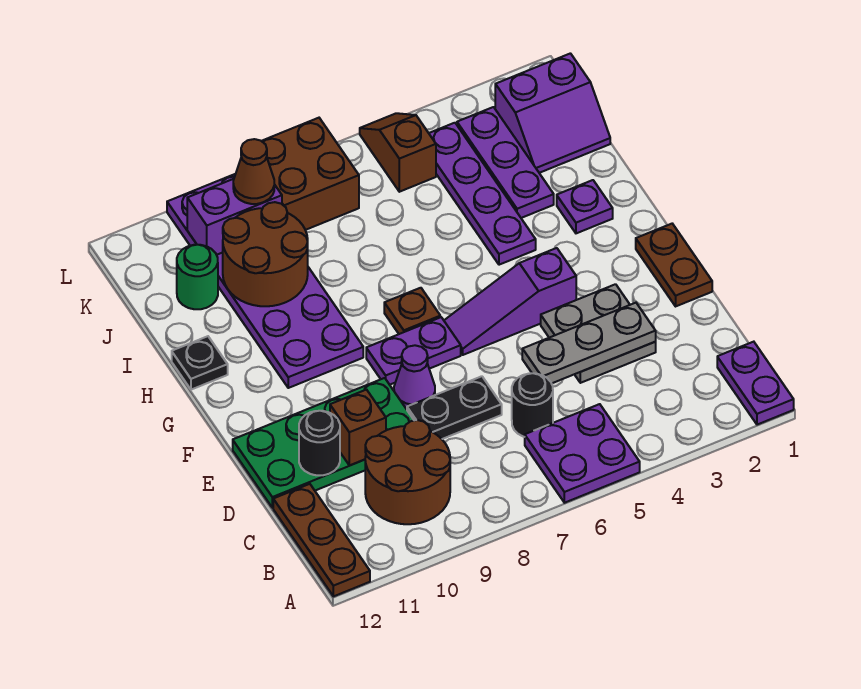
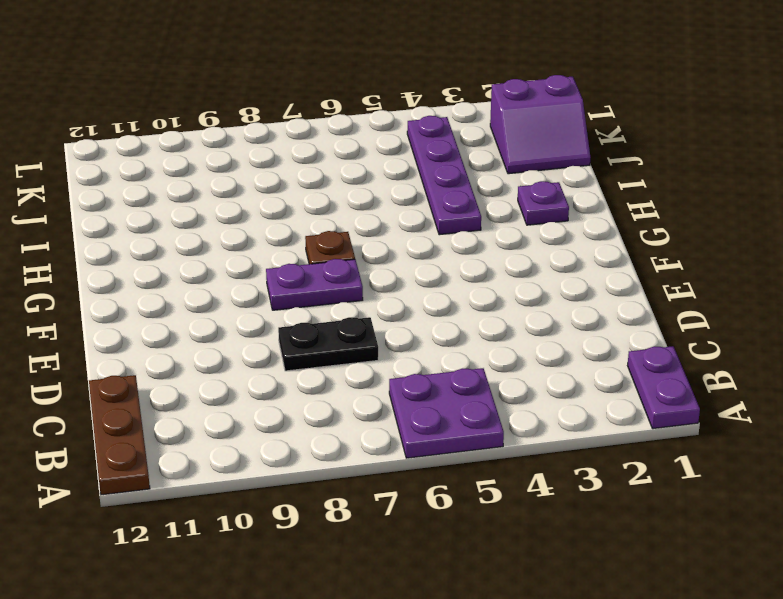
none -> brown round brick B9:C10 level 1
none -> black round brick C6 level 1
none -> grey plate D3:E4 level 1

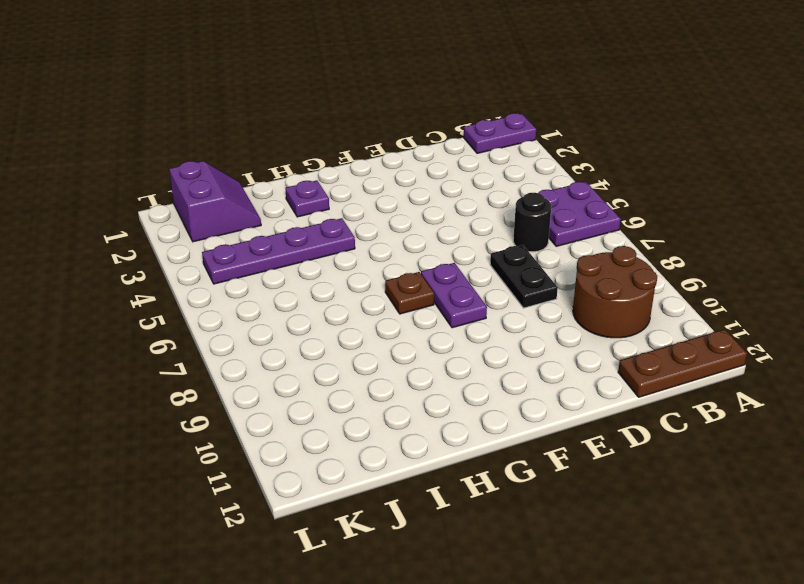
none -> grey plate D3:E4 level 1
none -> green plate D9:E12 level 1
none -> brown plate E1:F1 level 1

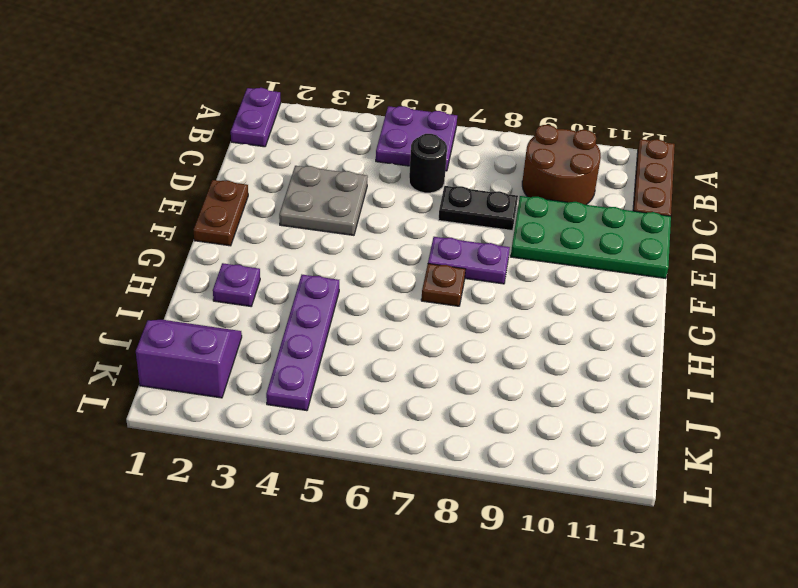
none -> purple cone E8 level 1
none -> purple slope F4:F6 level 1 top 4
none -> purple plate G9:L10 level 1

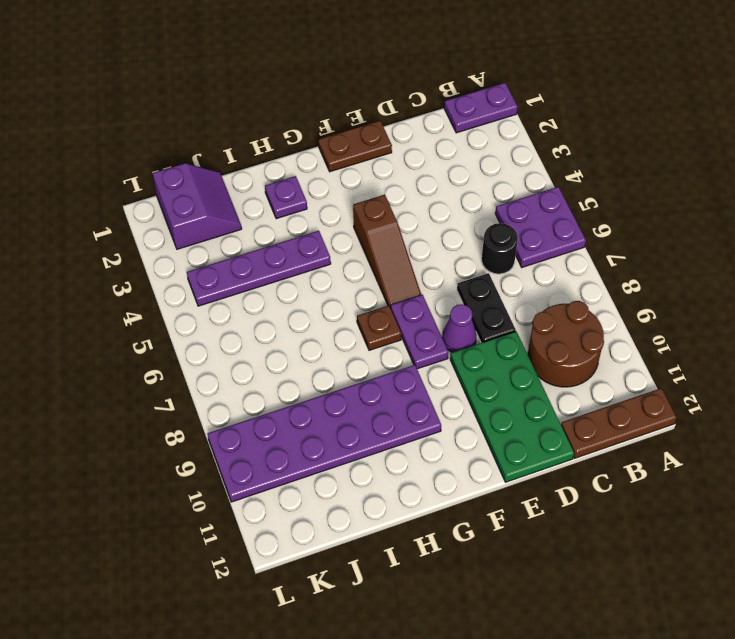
brown slope F4:F6 level 1 top 4 -> purple slope F4:F6 level 1 top 4
none -> grey plate D3:E4 level 1
none -> black plate H12 level 1
none -> purple plate I3:K3 level 1

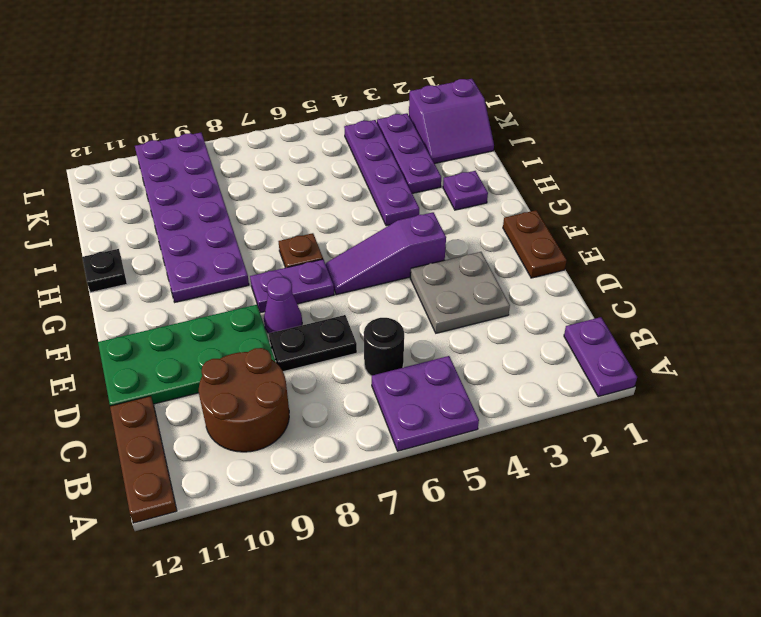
none -> green round brick J11 level 1
none -> brown slope K5:L5 level 1 top K
none -> brown brick K7:L8 level 1

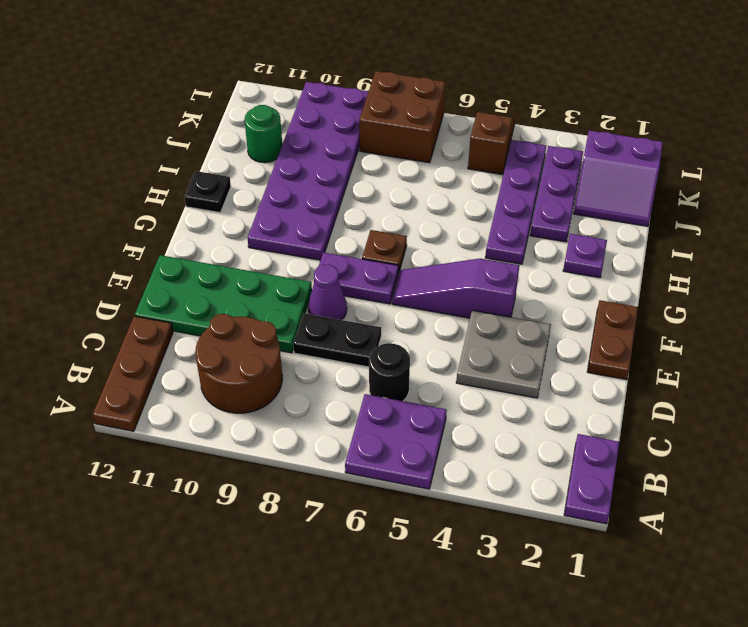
none -> grey plate D3:D5 level 2
none -> brown brick D10 level 2
none -> black round brick D11 level 2

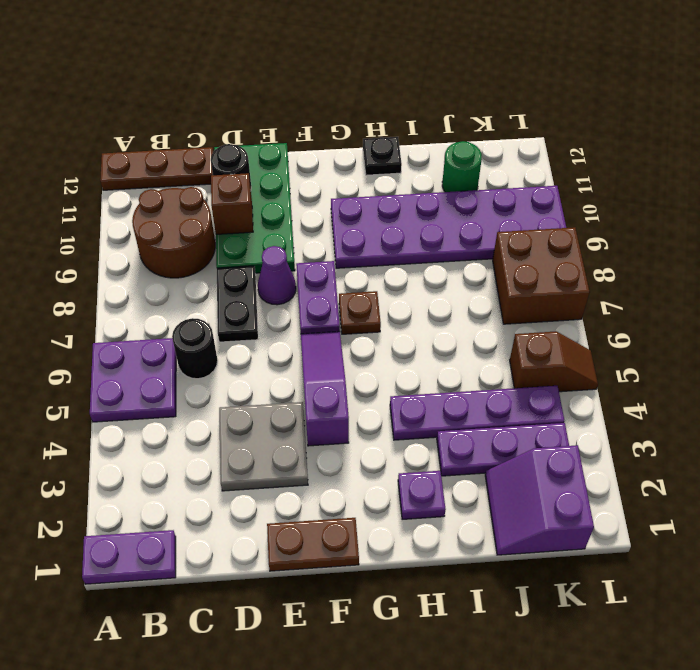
none -> grey plate D3:D5 level 2
none -> brown round brick I9:J10 level 2
none -> purple brick K9:K10 level 2

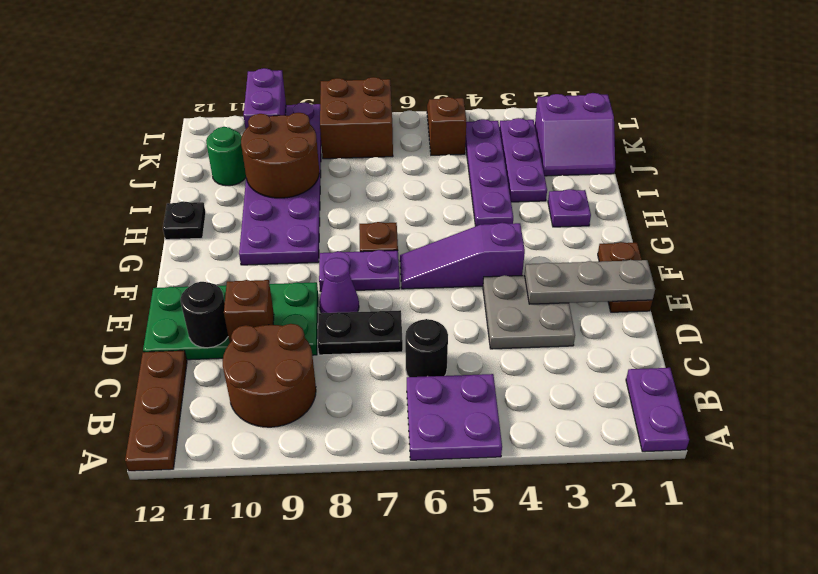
grey plate E1:E3 level 2 -> grey plate D3:D5 level 2
purple brick K10:L10 level 2 -> purple brick K9:K10 level 2
none -> brown cone K9 level 3

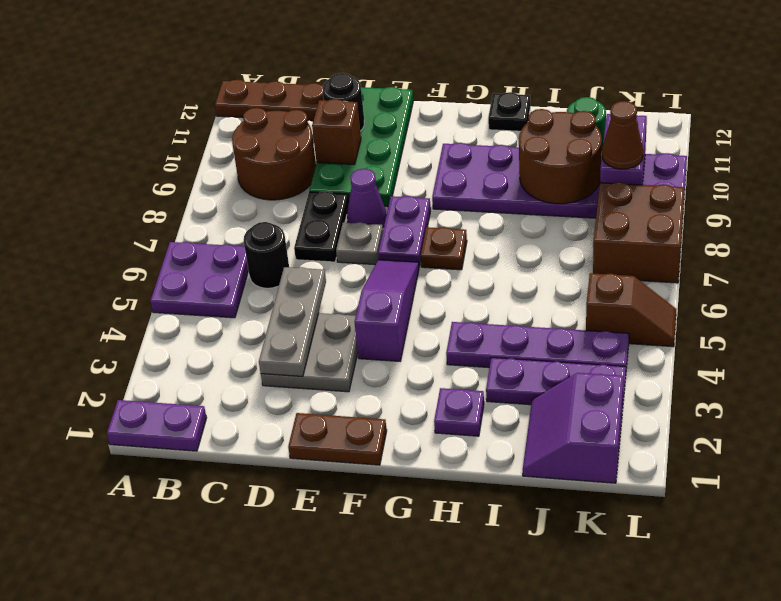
grey plate E7 level 1 -> none

